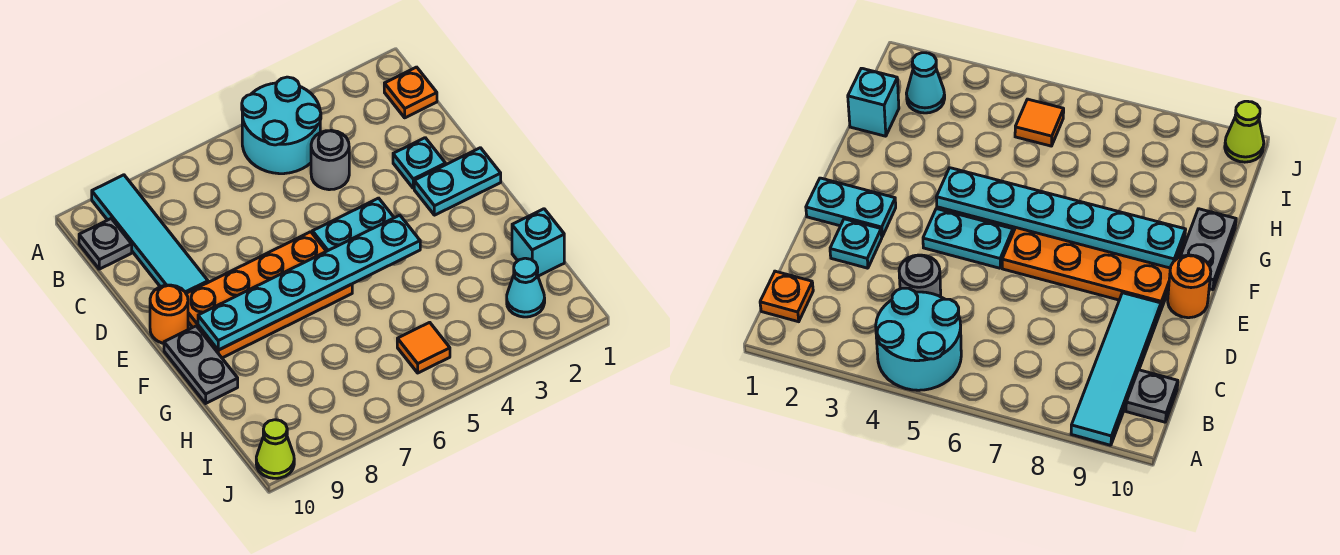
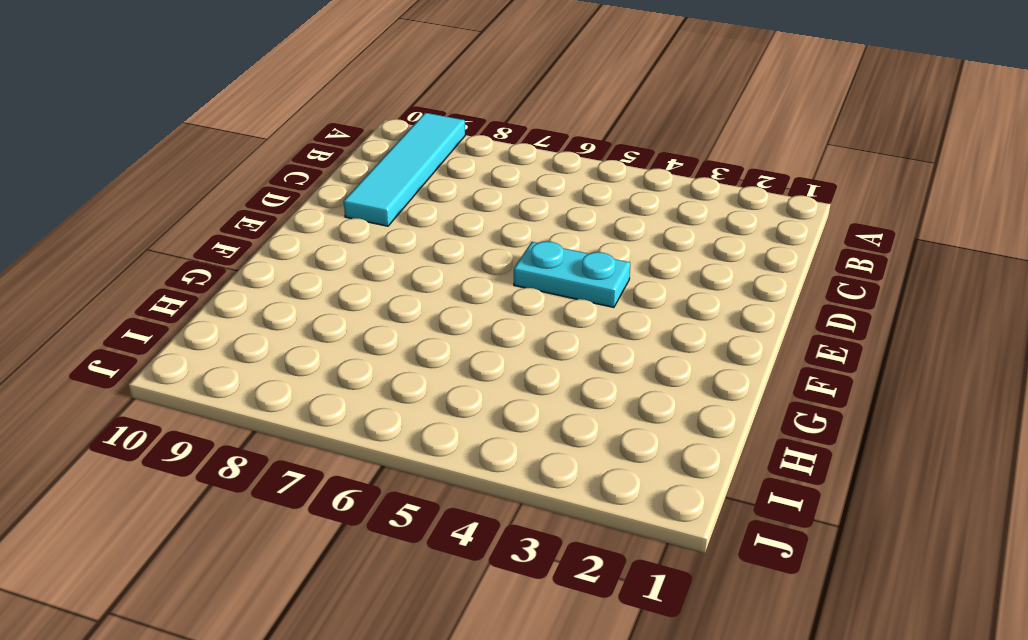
none -> cyan round brick A4:B5 level 1
none -> orange plate B1 level 1
none -> grey plate B10 level 1

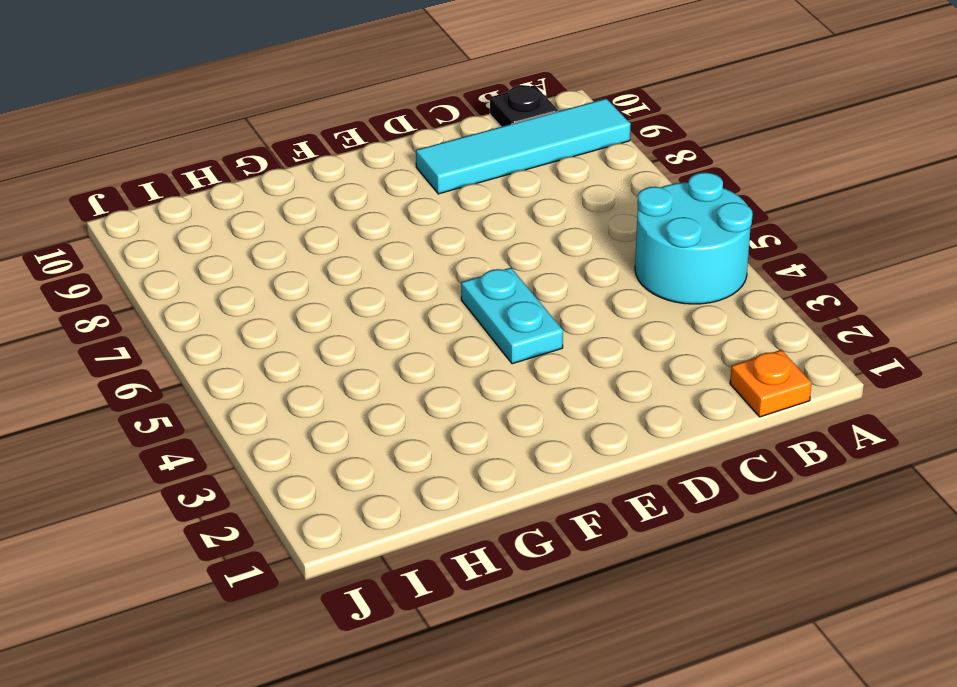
black plate B10 level 1 -> grey plate B10 level 1
none -> grey round brick C4 level 1
none -> cyan plate D2 level 1
none -> cyan plate E1:E2 level 1

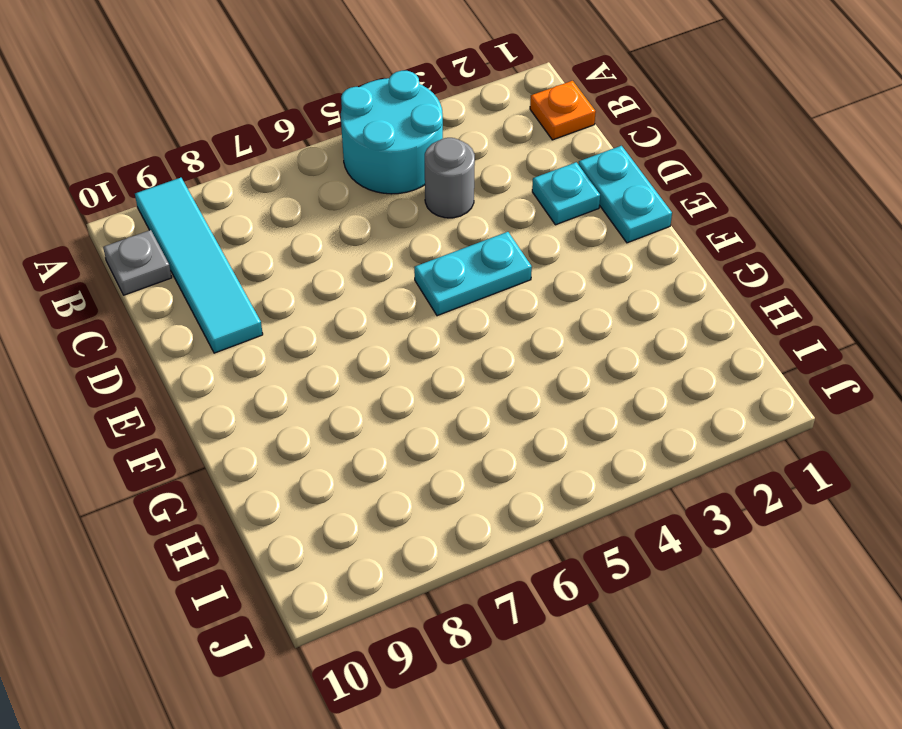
cyan plate D1:E1 level 1 -> cyan plate E1:E2 level 1
none -> orange plate E6:F9 level 1
none -> orange round brick E10 level 1
none -> grey plate F10:G10 level 1

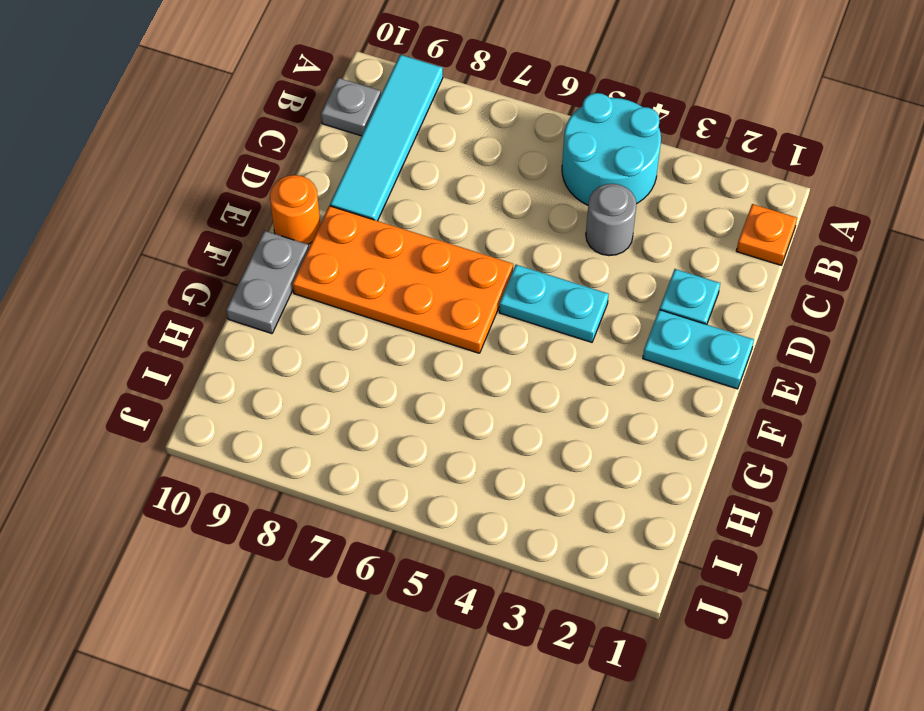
none -> cyan brick H1 level 1
none -> cyan cone I2 level 1
none -> orange tile I5 level 1

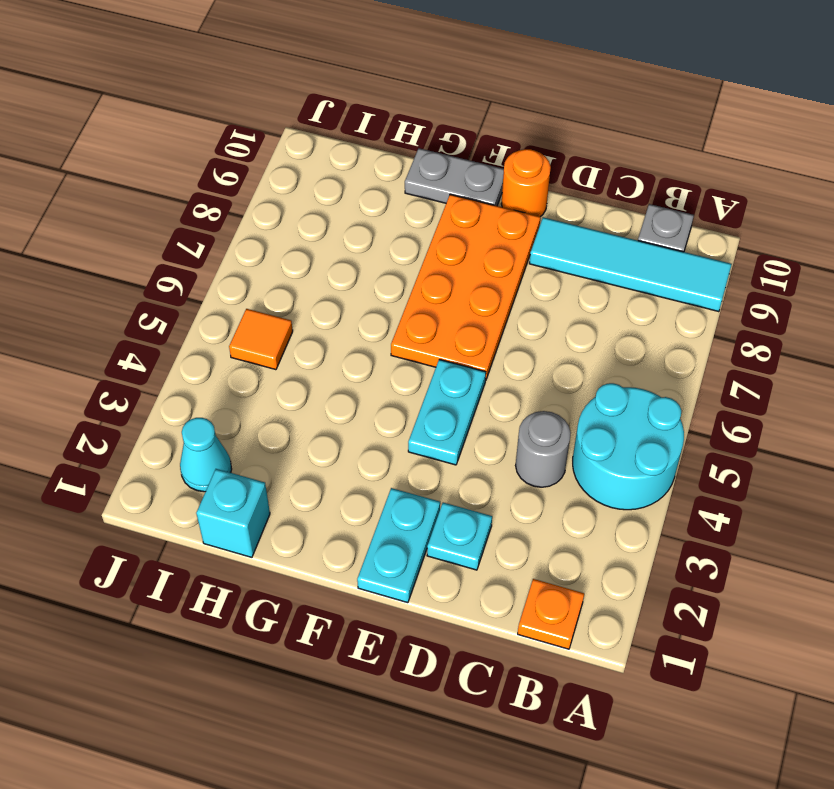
none -> lime cone J10 level 1
none -> cyan plate F4:F9 level 2

